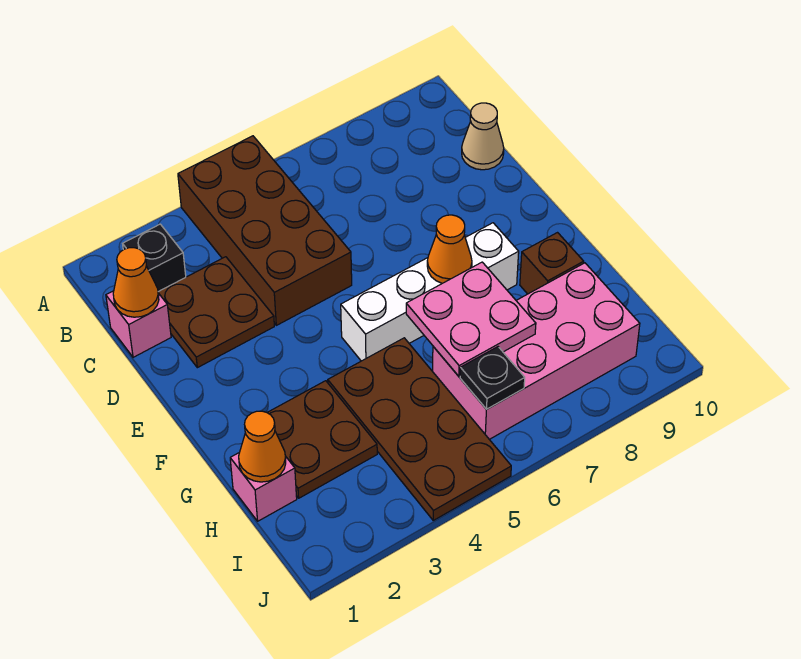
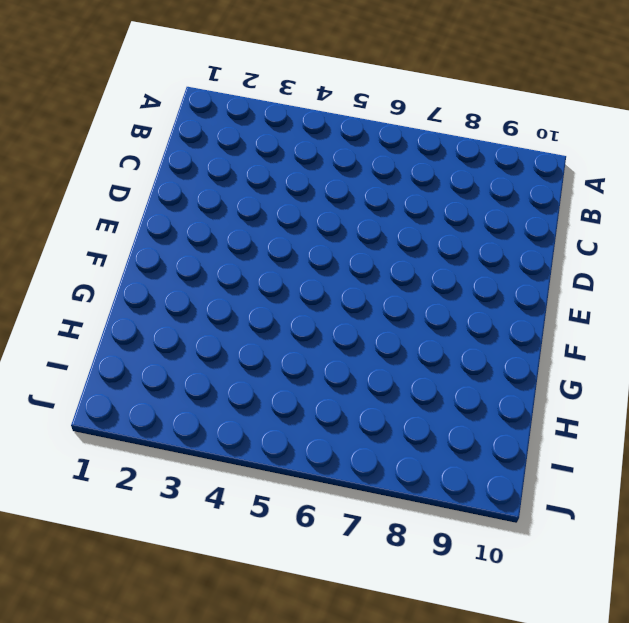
none -> brown brick A4:D5 level 1
none -> black brick B2 level 1
none -> pink brick C1 level 1

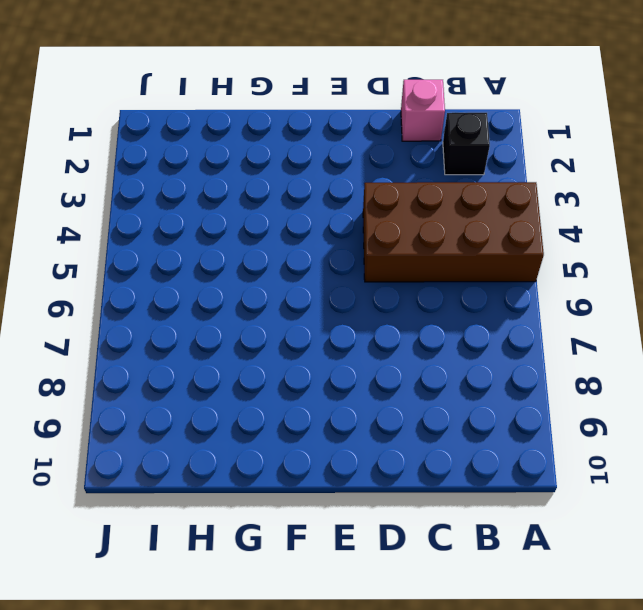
none -> brown plate C2:D3 level 1
none -> tan cone C10 level 1
none -> white brick F5:F8 level 1

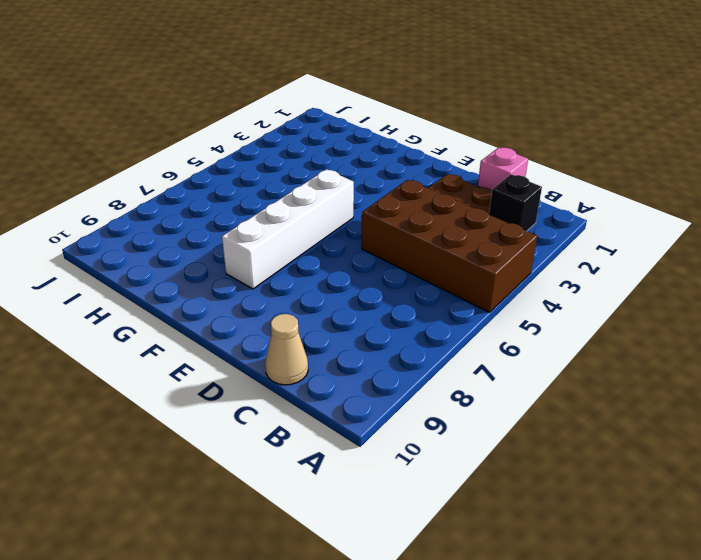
none -> brown plate G2:H3 level 1
none -> brown plate G4:J5 level 1
none -> brown brick G9 level 1

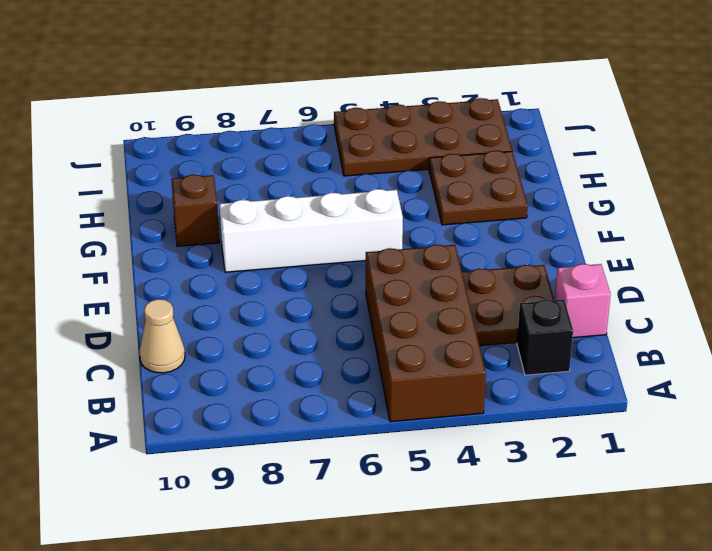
brown plate I2:J5 level 1 -> brown plate G4:J5 level 1
none -> pink brick H1 level 1
none -> pink brick H6:I9 level 1
none -> orange cone C1 level 2

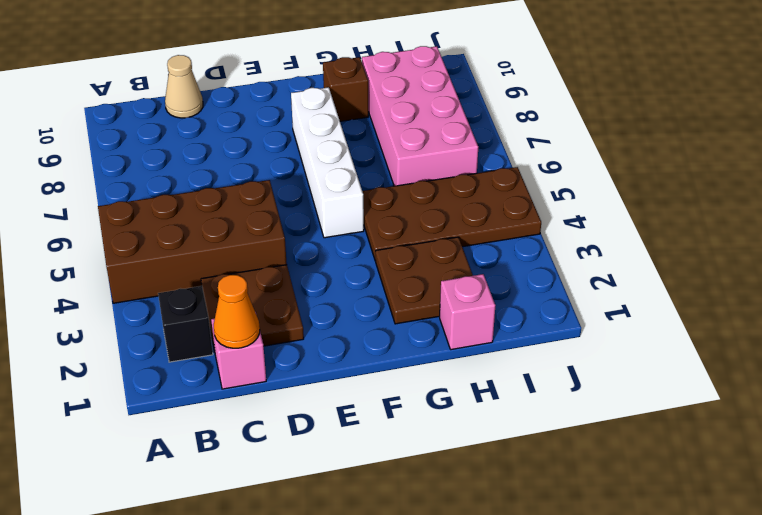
none -> orange cone F7 level 2
none -> pink plate G6:H7 level 2
none -> orange cone H1 level 2

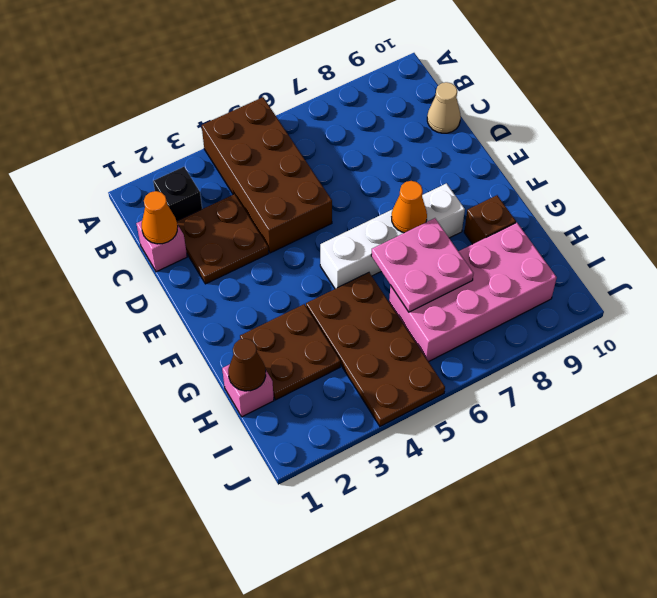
brown cone H1 level 2 -> orange cone H1 level 2
none -> black plate I6 level 2

